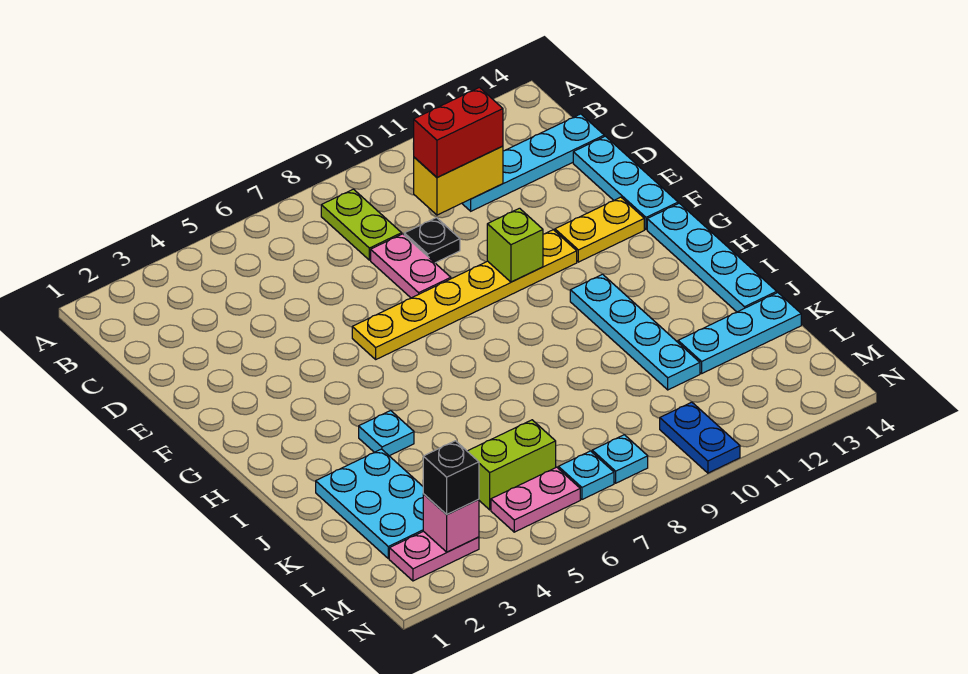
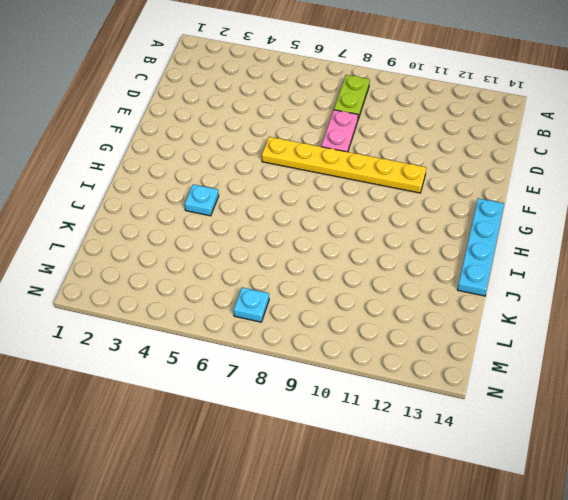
none -> cyan plate C11:C14 level 1
none -> black plate D9 level 1
none -> cyan plate D14:F14 level 1

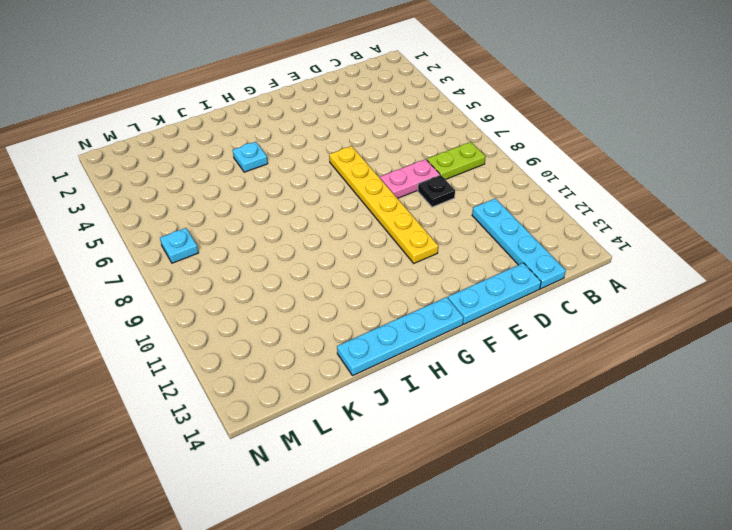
none -> yellow plate F12:F13 level 1
none -> cyan plate H11:K11 level 1
none -> cyan plate J2:L3 level 1

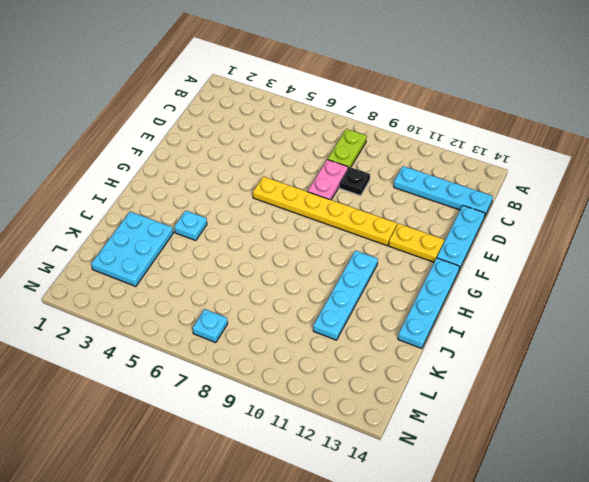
none -> cyan plate K12:K14 level 1
none -> lime brick L5:L6 level 1
none -> pink plate M2:M3 level 1

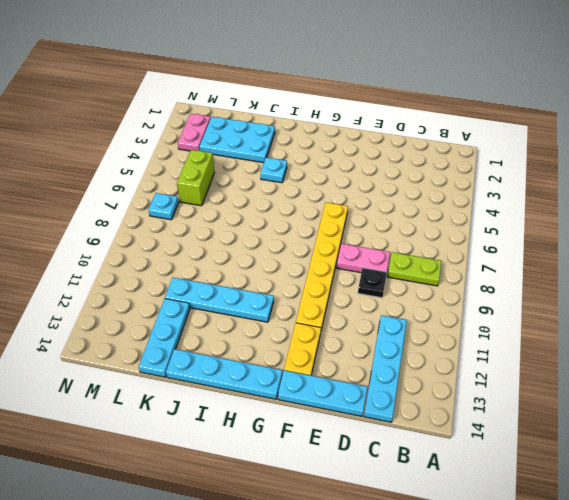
none -> pink plate M5:M6 level 1
none -> cyan plate M8 level 1
none -> blue plate M10:N10 level 1

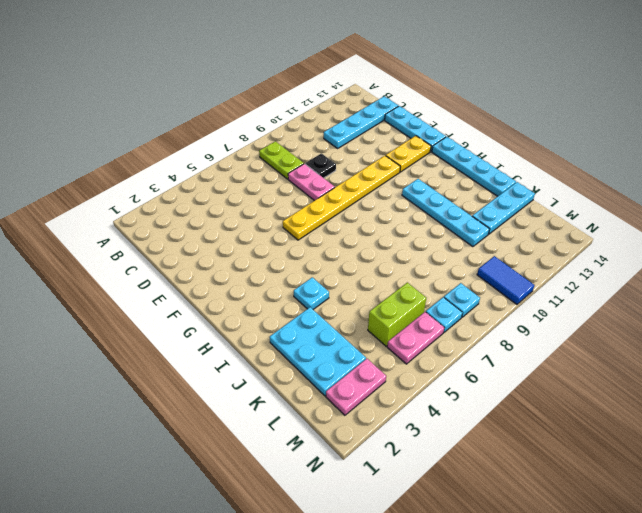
blue tile M10:N10 level 1 -> blue plate M10:N10 level 1
none -> yellow brick C10:C11 level 2
none -> lime brick F10 level 2
none -> pink brick M3 level 2

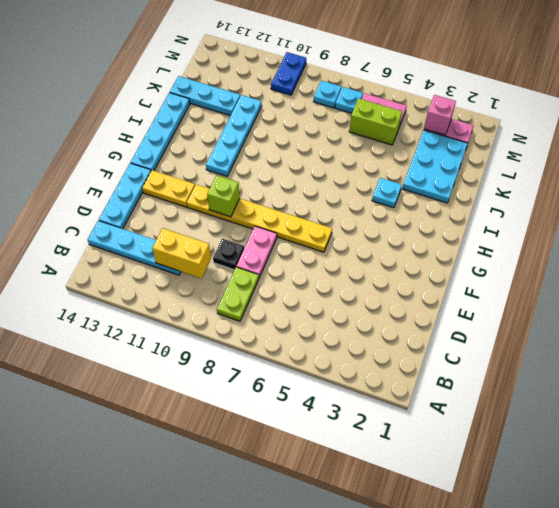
none -> red brick C10:C11 level 3
none -> black brick M3 level 3

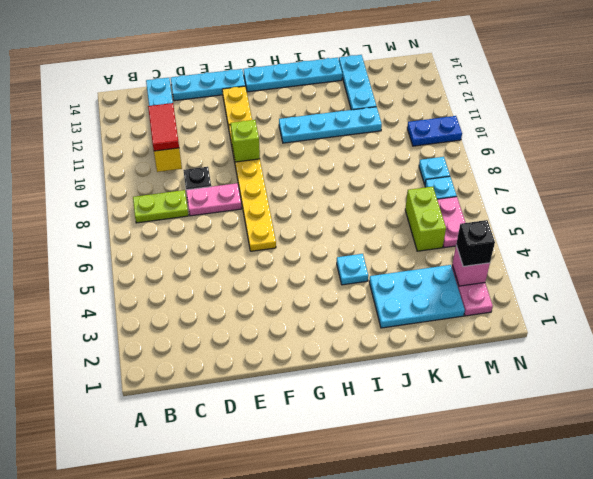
red tile C10:C11 level 3 -> red brick C10:C11 level 3

